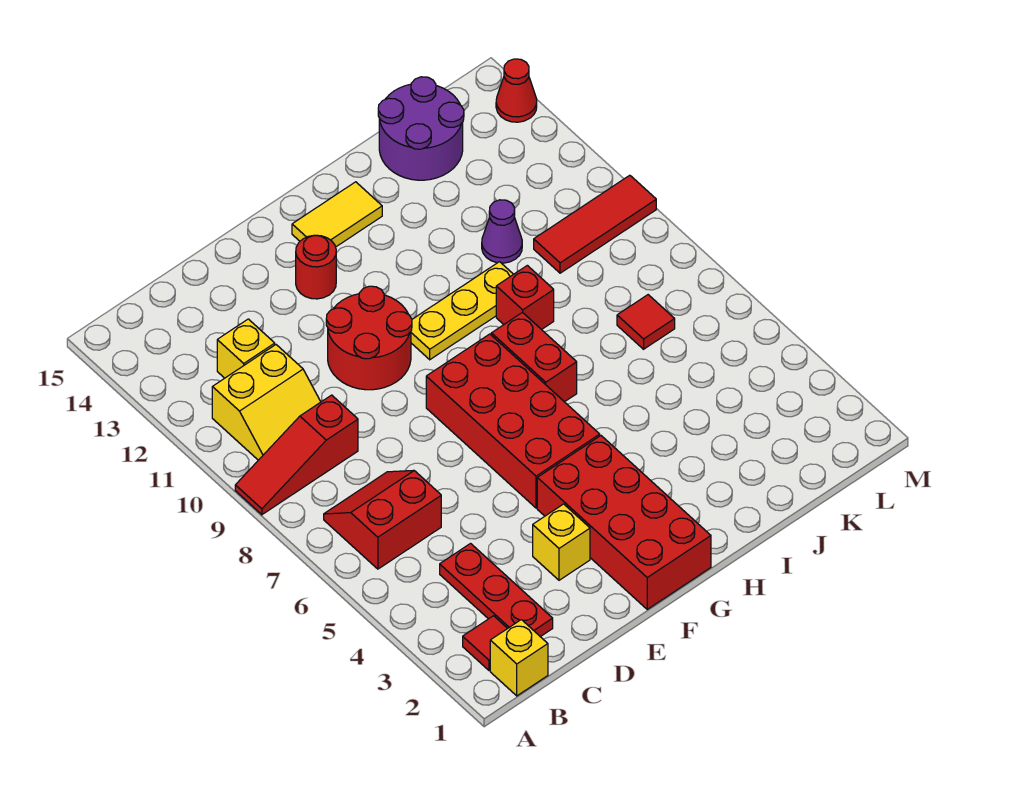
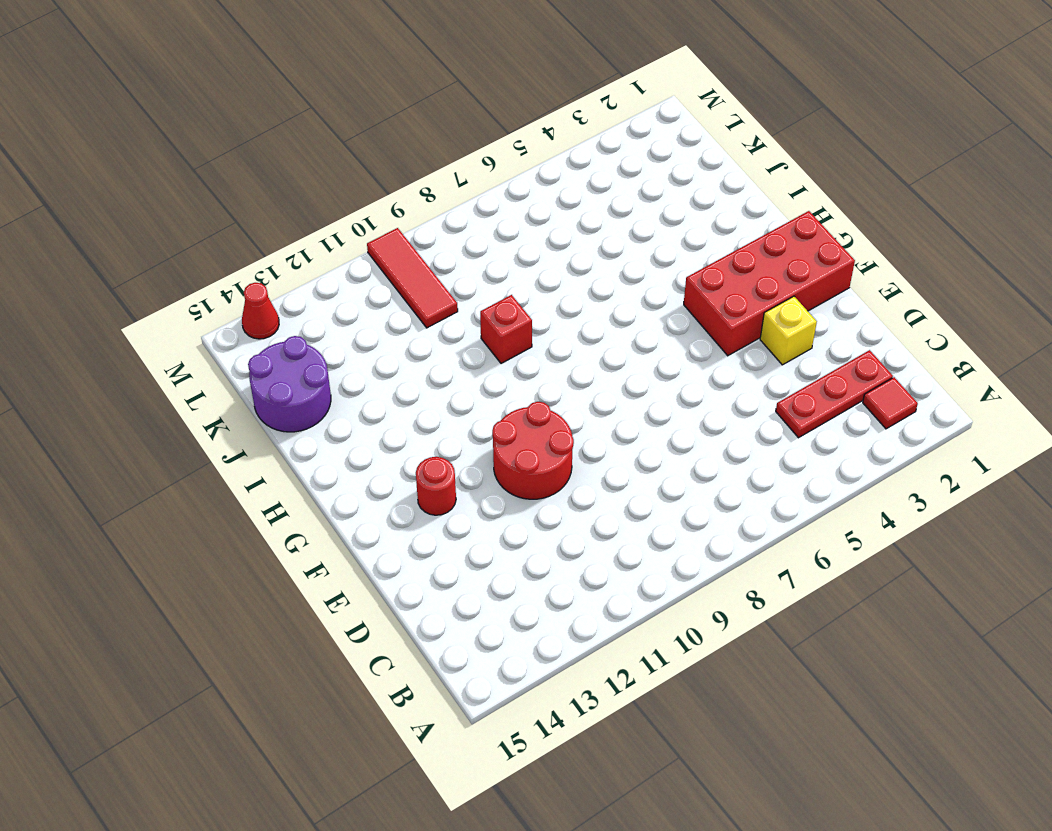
none -> red slope A9:C9 level 1 top C
none -> yellow brick B1 level 1
none -> red slope B6:C7 level 1 top 6

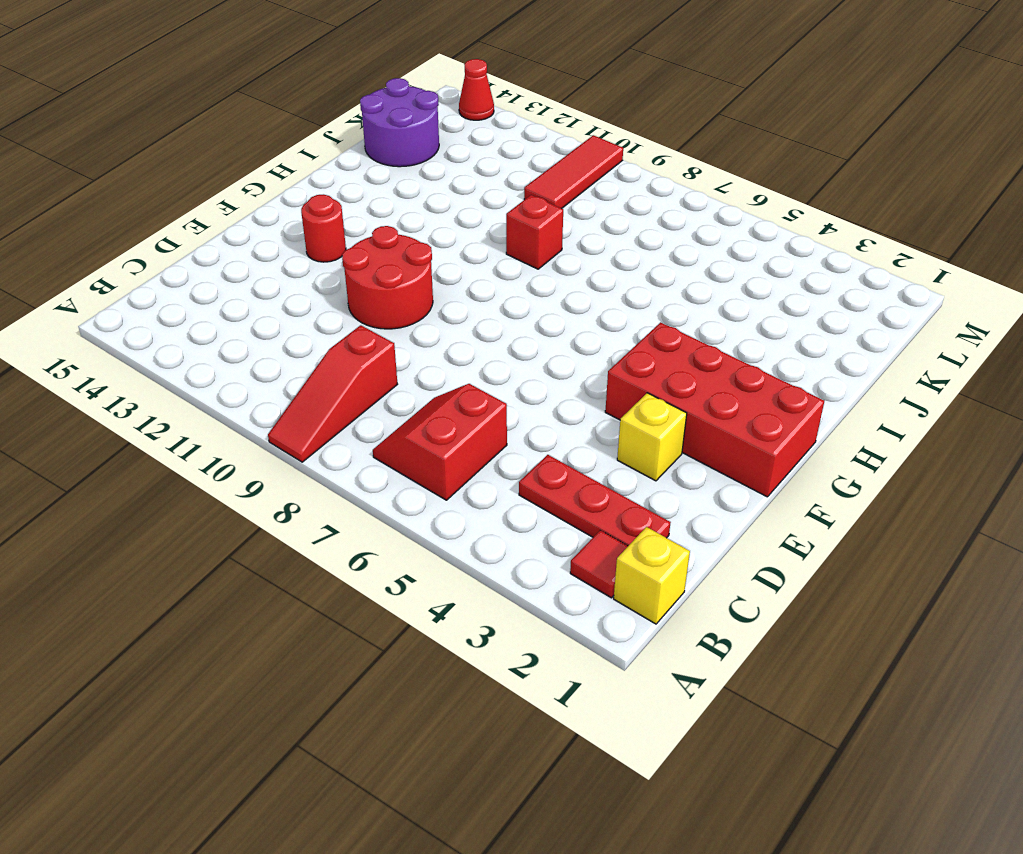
none -> yellow slope B10:C11 level 1 top 11
none -> yellow brick C12 level 1
none -> red brick F5:G8 level 1

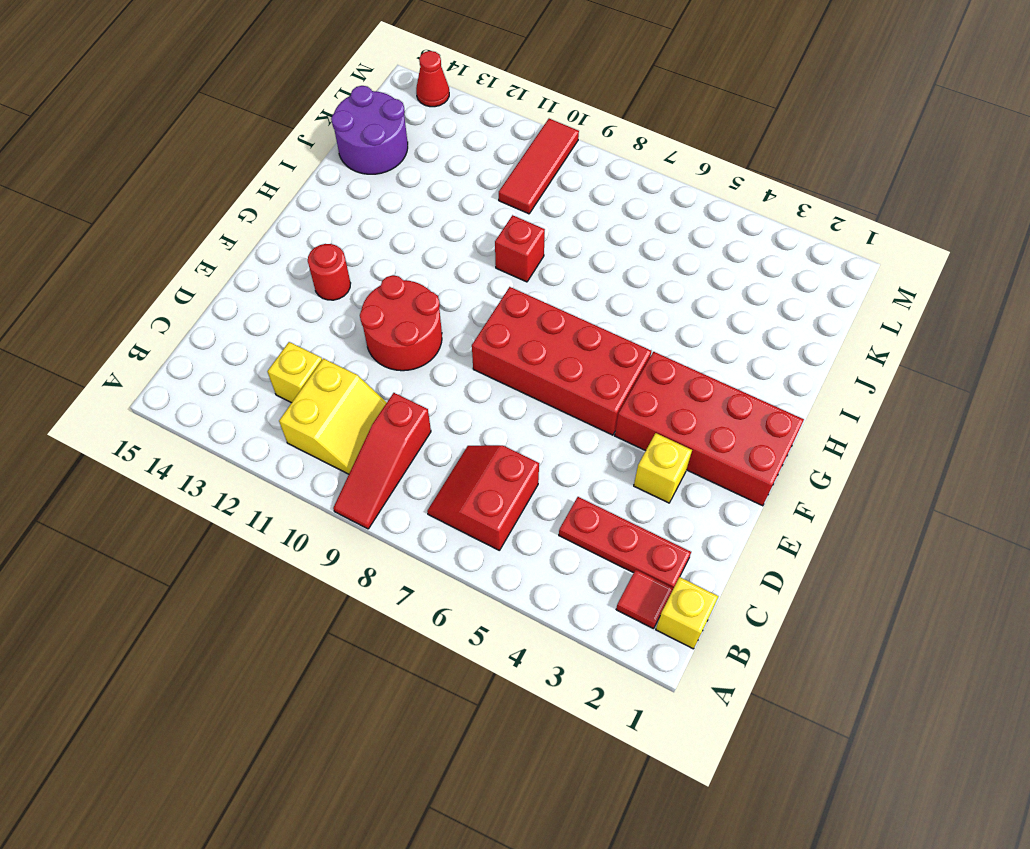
none -> yellow plate G10:I10 level 1
none -> yellow tile G14:H14 level 1
none -> red brick H7:H8 level 1

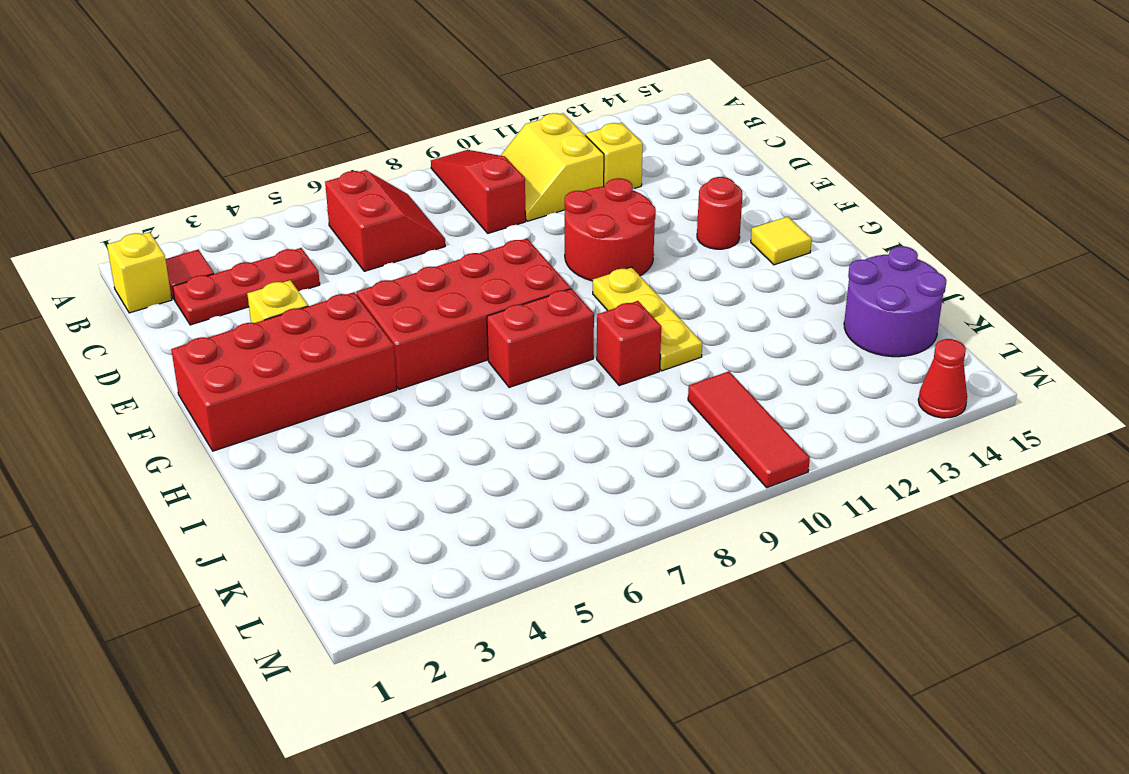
yellow tile G14 level 1 -> yellow tile G14:H14 level 1
none -> purple cone J11 level 1
none -> red tile K7 level 1

